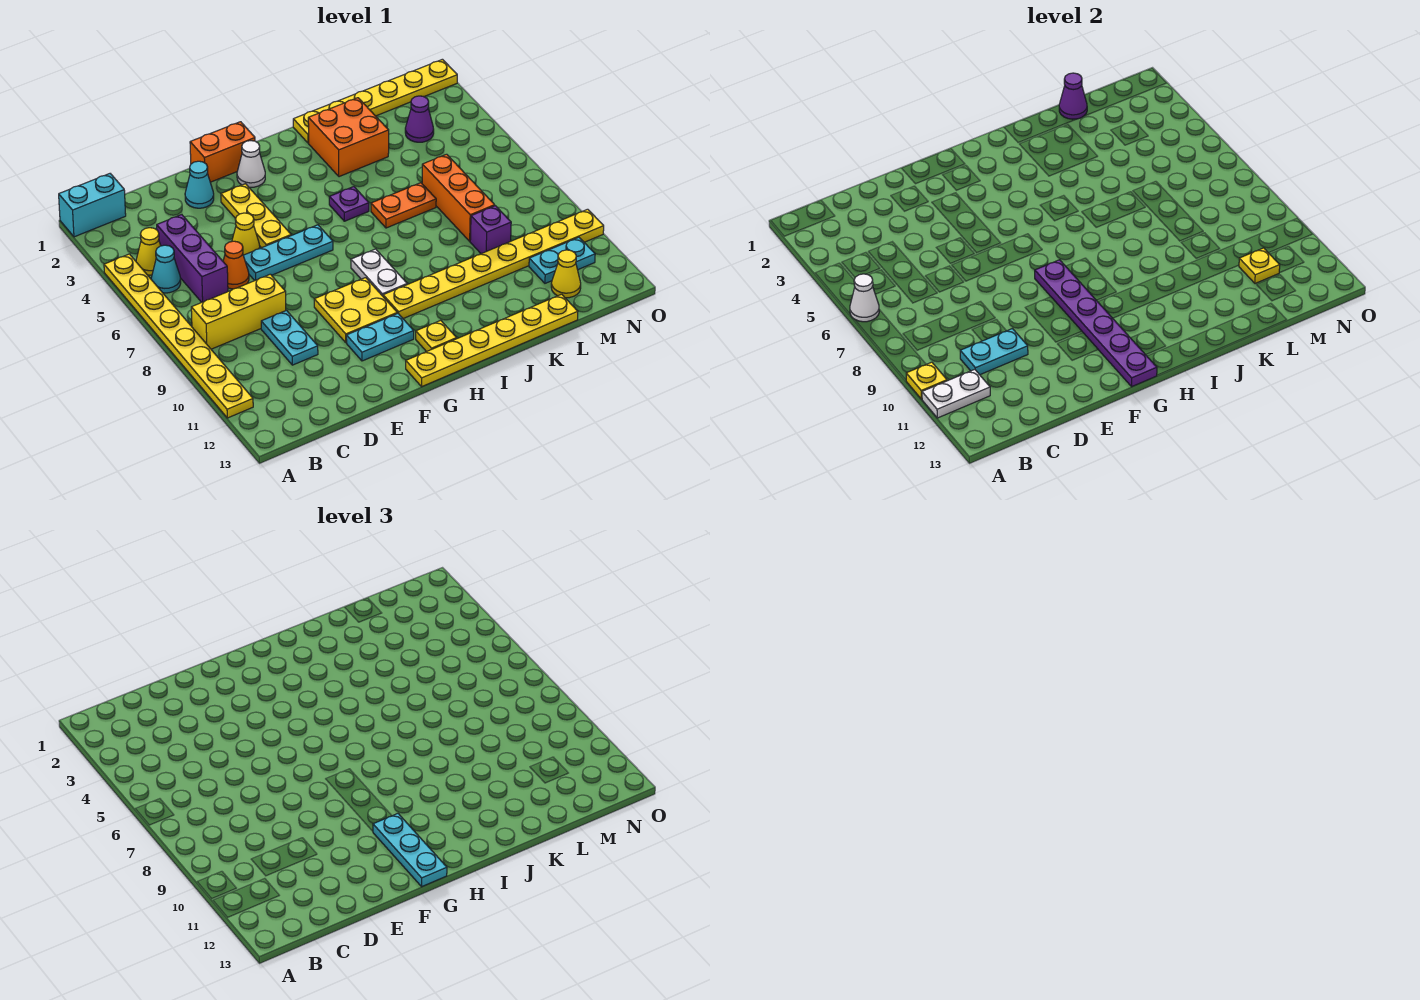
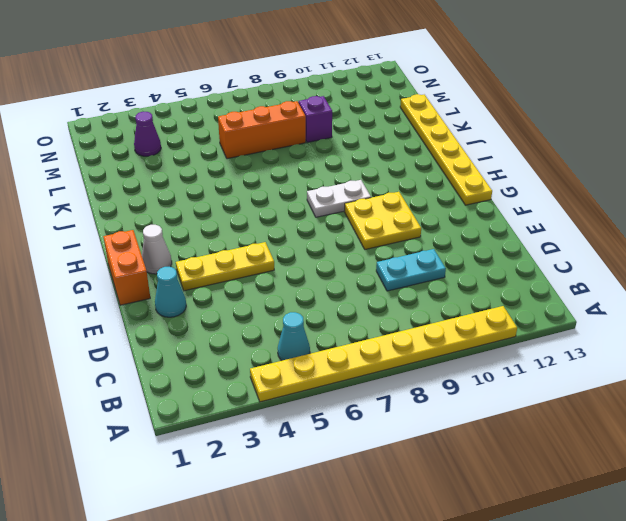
none -> cyan brick A1:B1 level 1
none -> yellow cone B4 level 1
none -> yellow brick B8:D8 level 1
none -> purple brick C4:C6 level 1

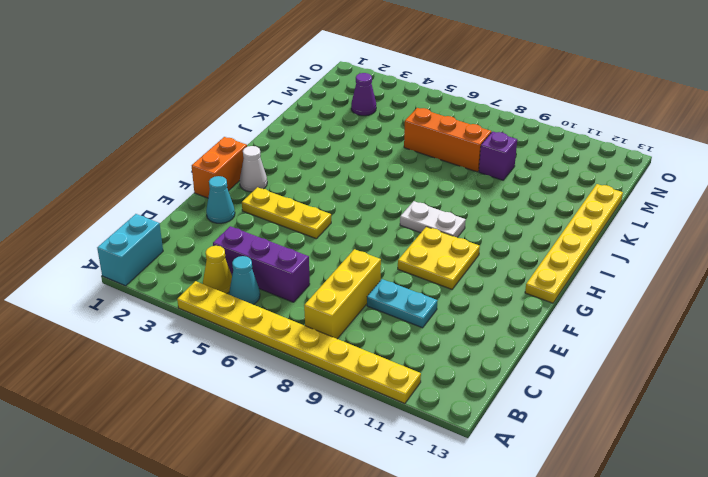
none -> orange cone D6 level 1
none -> yellow cone E5 level 1
none -> cyan plate E6:G6 level 1
none -> cyan plate F11:G11 level 1

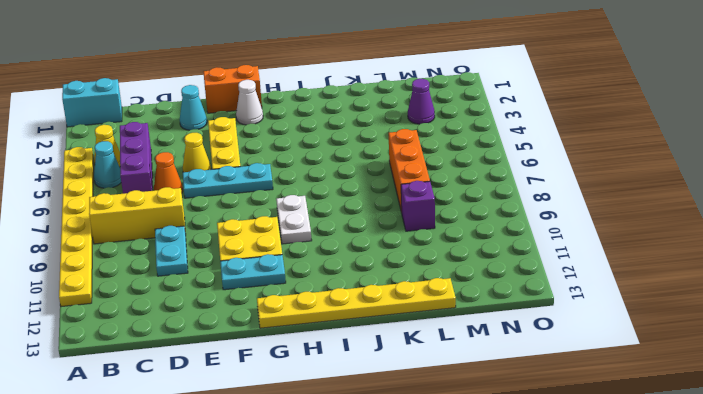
none -> yellow plate H10:O10 level 1
none -> yellow plate H12 level 1
none -> purple plate I5 level 1
none -> yellow plate J1:O1 level 1

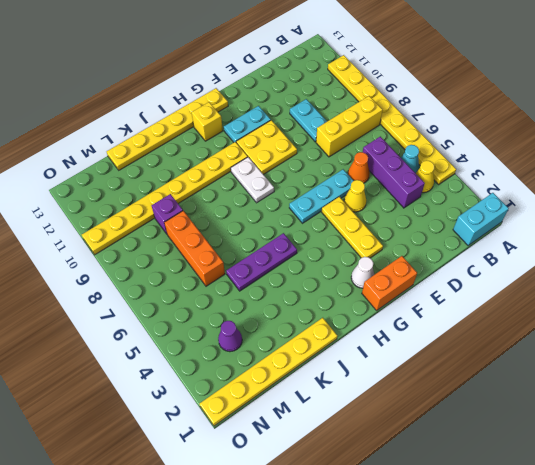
yellow brick H12 level 1 -> yellow plate H12 level 1
purple plate I5:K5 level 1 -> purple plate I5 level 1
none -> cyan cone E2 level 1
none -> orange brick J2:K3 level 1
none -> orange plate J6:K6 level 1
none -> cyan plate M11:N11 level 1

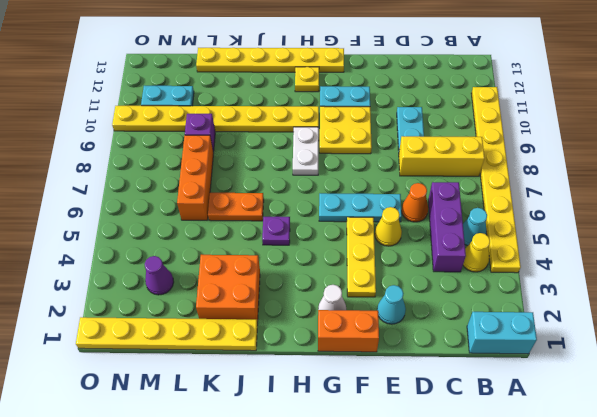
none -> yellow cone M12 level 1
none -> white cone A6 level 2
none -> yellow plate A10 level 2
none -> white plate A11:B11 level 2

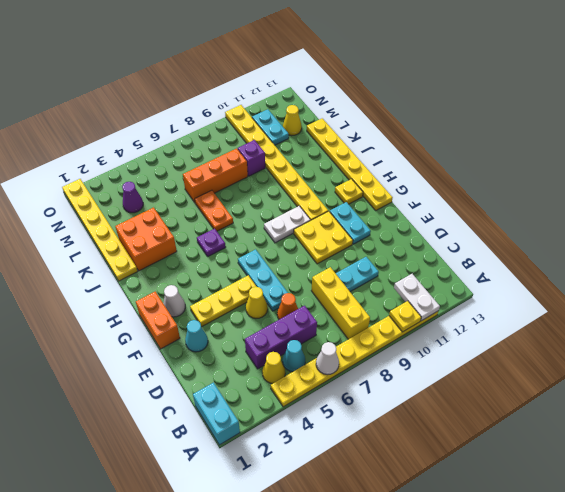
none -> cyan plate C10:D10 level 2
none -> purple plate G8:G13 level 2
none -> purple cone L1 level 2
none -> yellow plate M11 level 2

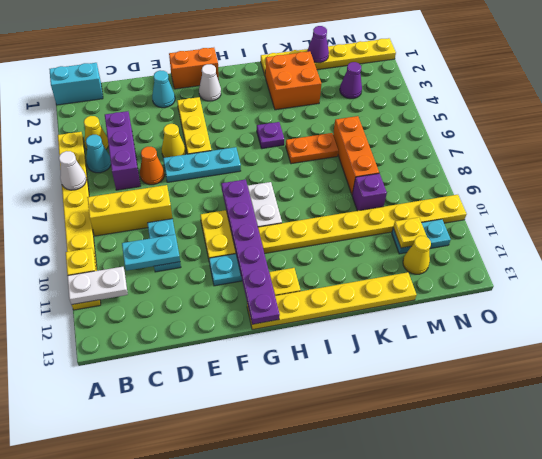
none -> cyan plate G11:G13 level 3

